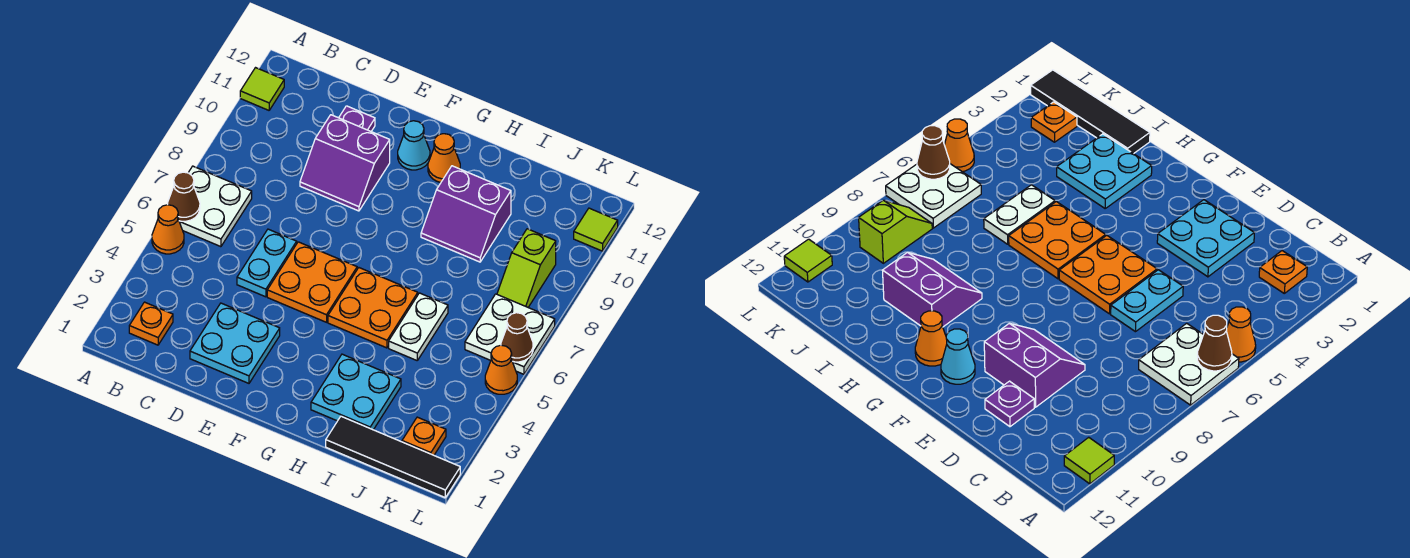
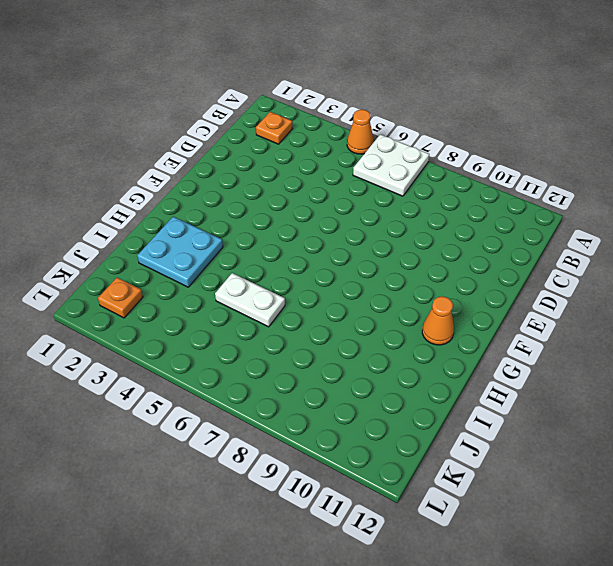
none -> lime tile A11 level 1
none -> cyan plate D2:E3 level 1
none -> cyan plate D5:D6 level 1

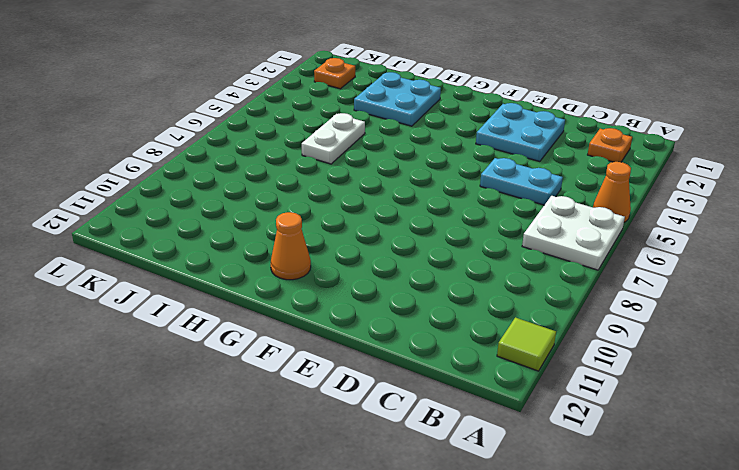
cyan plate C5:D5 level 1 -> cyan plate D5:D6 level 1
none -> purple slope D9:E10 level 1 top 10
none -> purple plate D11 level 1
none -> orange plate E5:F6 level 1

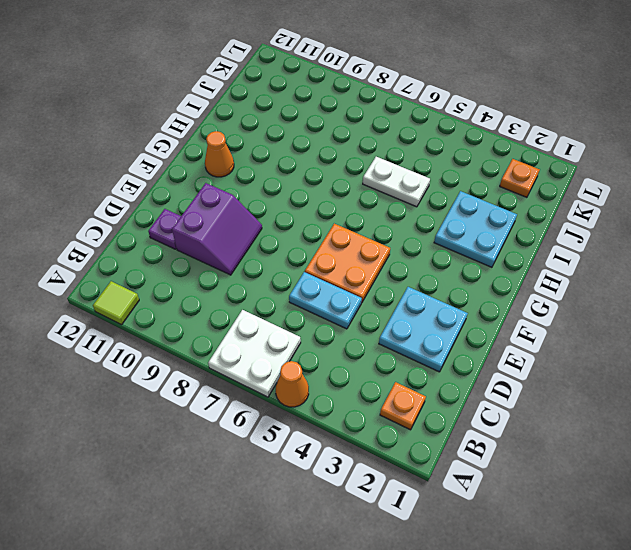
none -> cyan cone F11 level 1
none -> orange plate G5:H6 level 1
none -> purple slope H9:I10 level 1 top 10

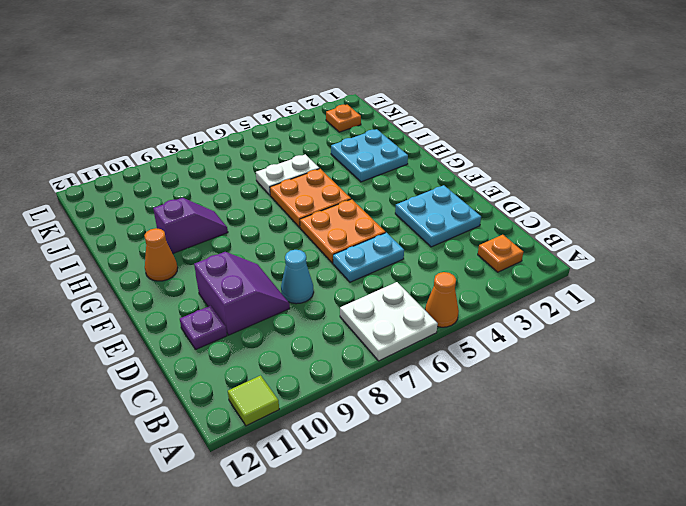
cyan cone D8 level 1 -> cyan cone F11 level 1
purple slope H9:H10 level 1 top 10 -> purple slope H9:I10 level 1 top 10
none -> black tile I1:L1 level 1
none -> white plate K6:L7 level 1
none -> lime slope K8:K9 level 1 top 9

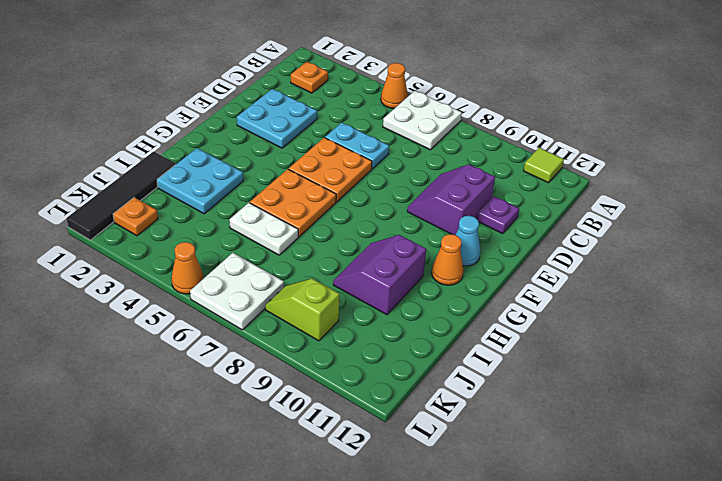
none -> lime tile L11 level 1
none -> brown cone A6 level 2
none -> brown cone L6 level 2

